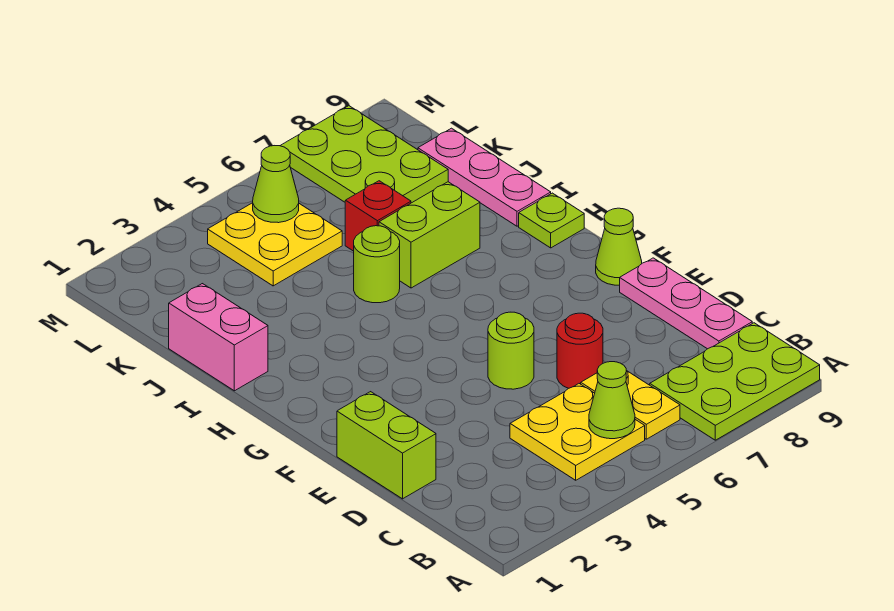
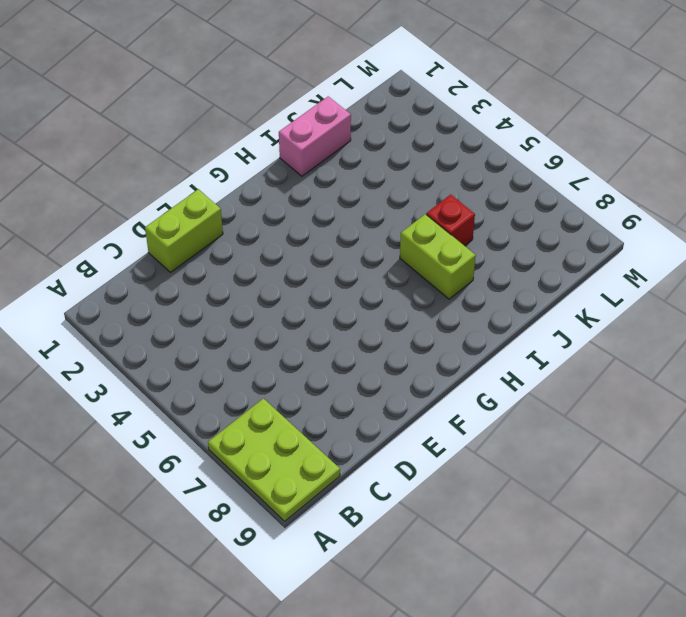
none -> yellow plate B4:C5 level 1
none -> yellow plate B6:C6 level 1
none -> pink plate C9:E9 level 1

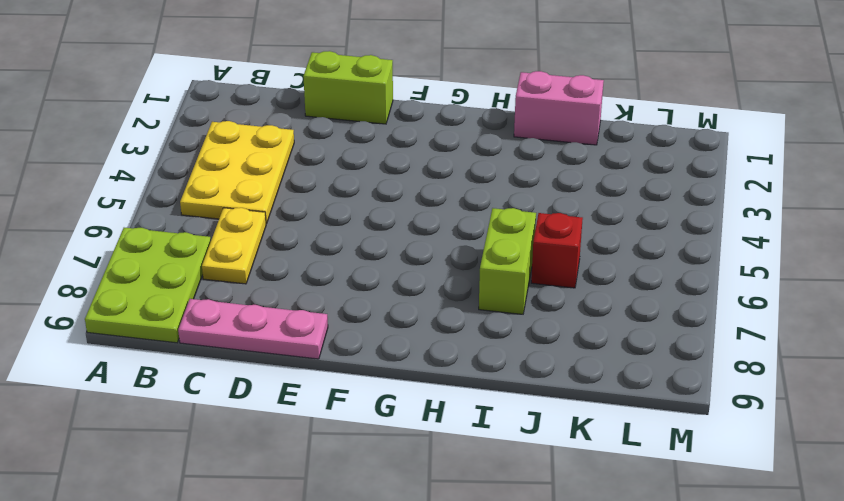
yellow plate B3:C5 level 1 -> yellow plate B4:C5 level 1
yellow plate C6:C7 level 1 -> yellow plate B6:C6 level 1
none -> red round brick D6 level 1
none -> lime round brick E5 level 1
none -> lime cone F9 level 1

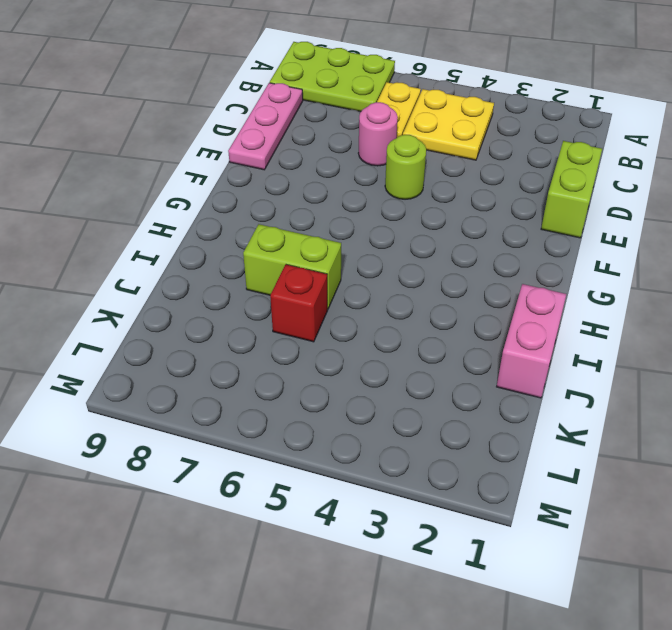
pink round brick D6 level 1 -> red round brick D6 level 1
none -> lime cone F9 level 1
none -> lime plate H9 level 1
none -> lime round brick I5 level 1

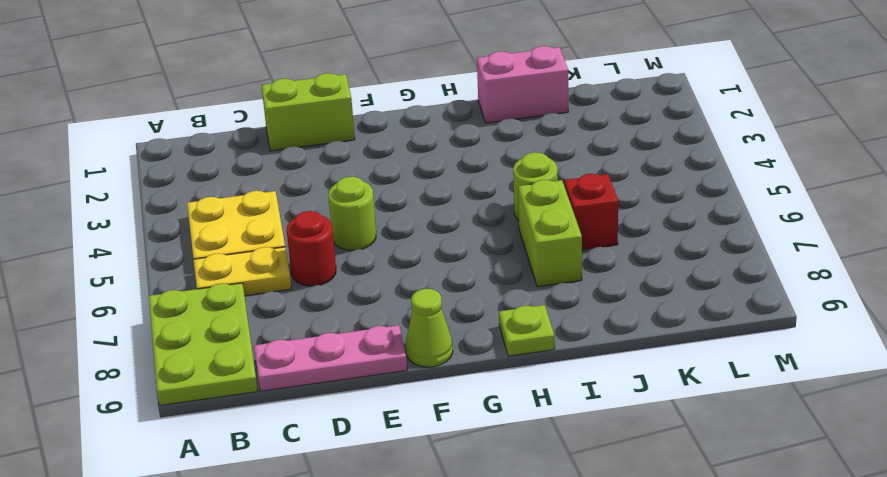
none -> pink plate I9:K9 level 1
none -> yellow plate K4:L5 level 1
none -> lime plate K7:M8 level 1

